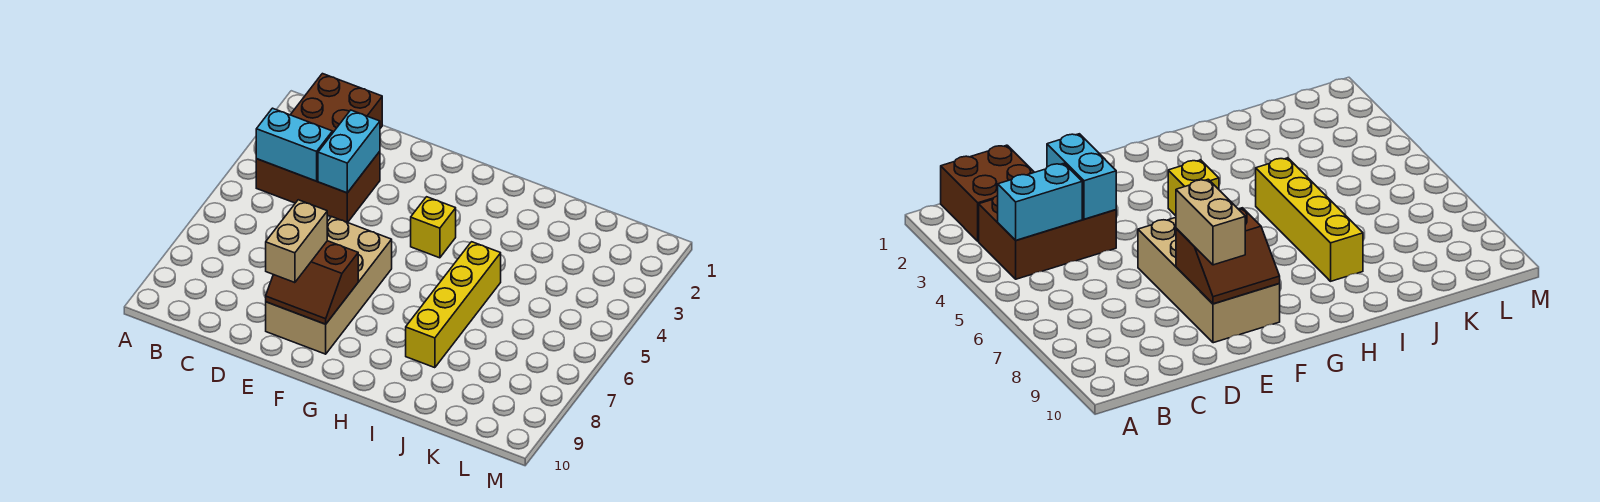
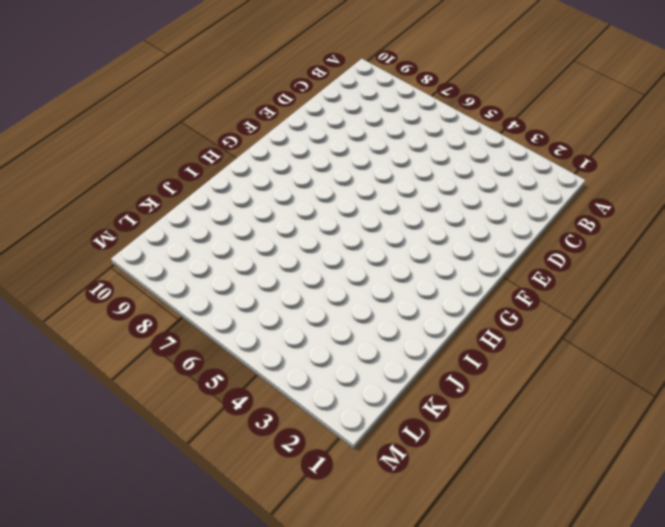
none -> brown brick B1:C2 level 1
none -> brown brick B3:D4 level 1

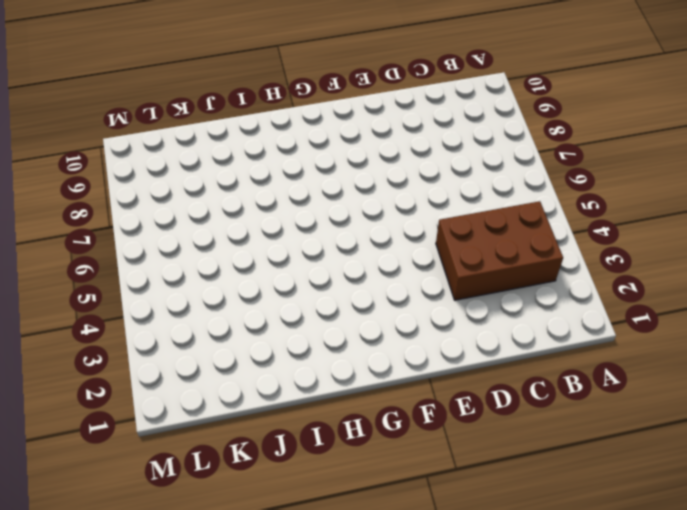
none -> brown brick B1:C2 level 1
none -> tan brick E6:F9 level 1

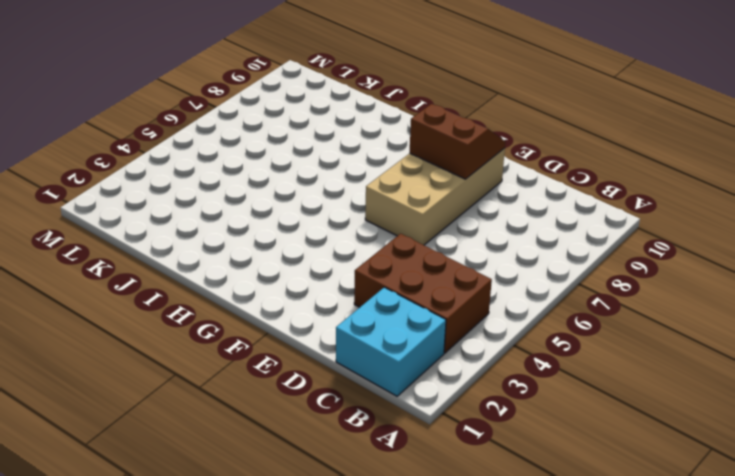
cyan brick B1:C2 level 1 -> brown brick B1:C2 level 1
none -> yellow brick G4 level 1
none -> yellow brick I5:I8 level 1

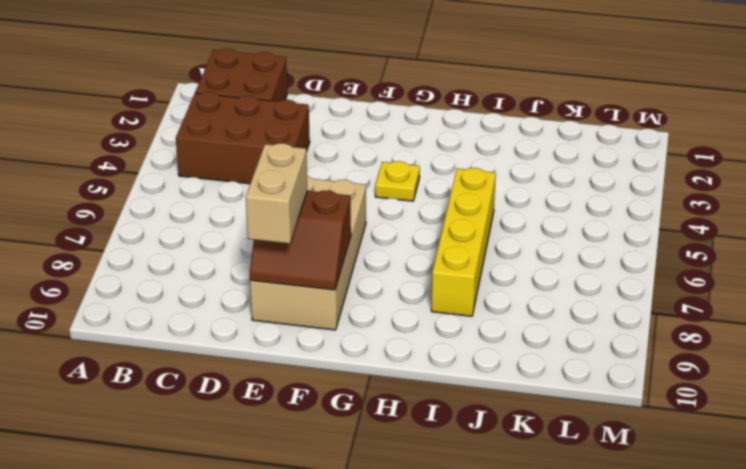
yellow plate G4 level 1 -> yellow brick G4 level 1
none -> cyan brick B4:C4 level 2
none -> cyan brick D3:D4 level 2

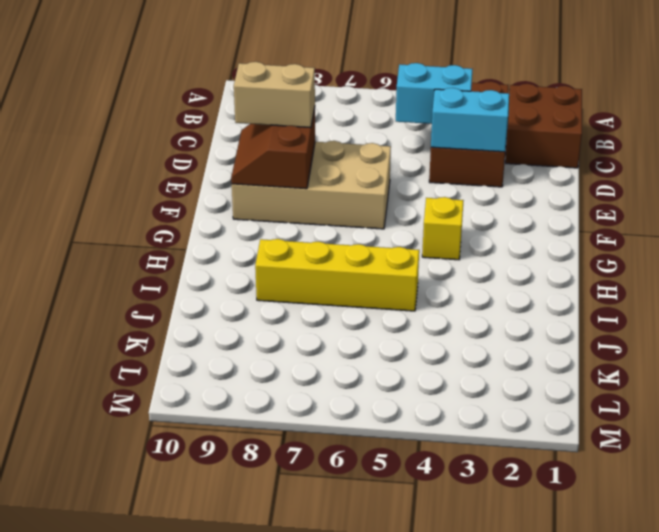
cyan brick C4:C5 level 2 -> cyan brick B4:C4 level 2

